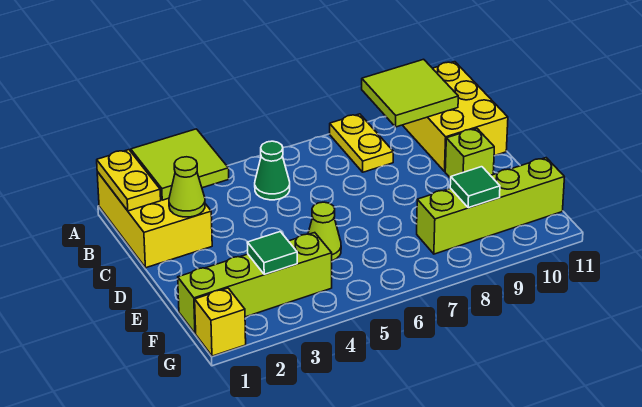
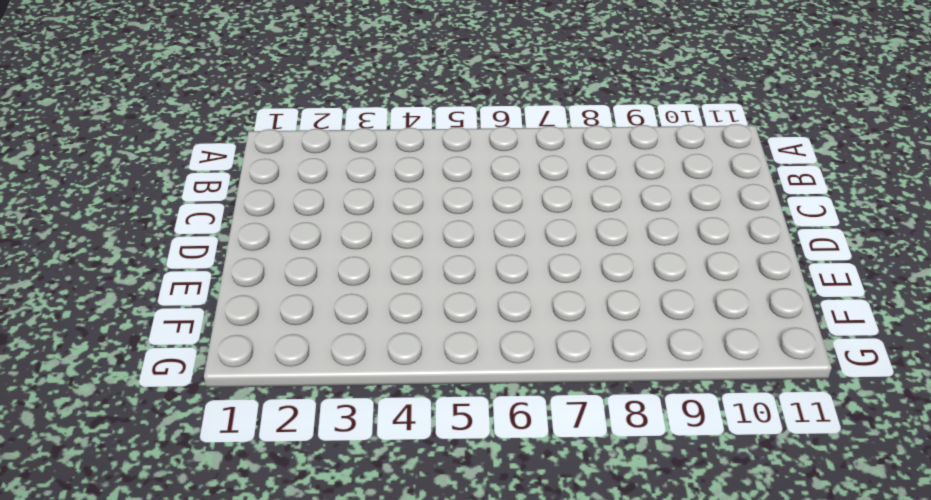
none -> yellow brick A1:C2 level 1
none -> yellow plate A8:B8 level 1
none -> yellow brick A10:C11 level 1

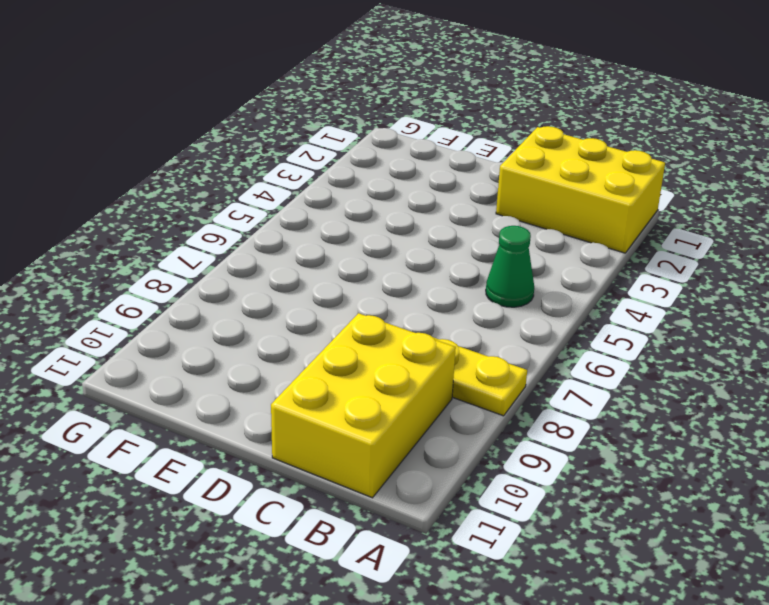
yellow brick B9:C11 level 1 -> yellow brick A10:C11 level 1
none -> lime brick D10 level 1
none -> lime cone E5 level 1
none -> lime brick F1:F4 level 1

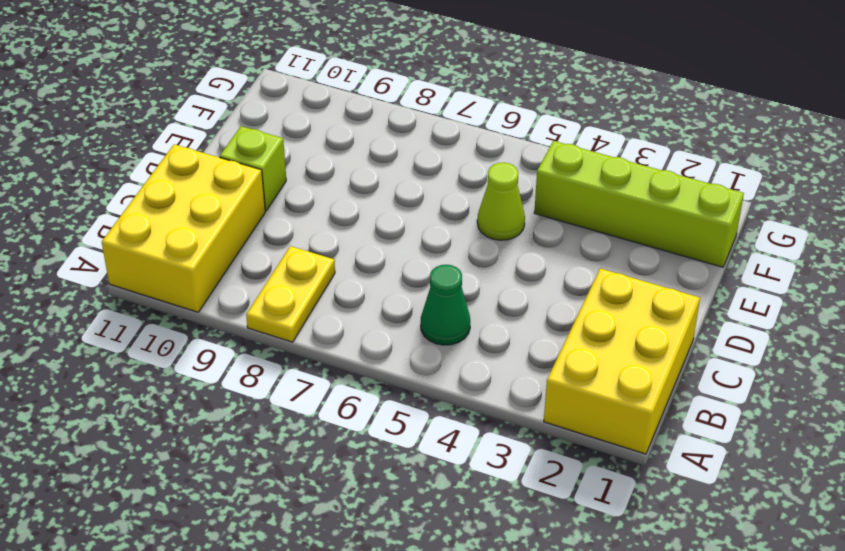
none -> lime brick F8:F11 level 1
none -> yellow brick G1 level 1
none -> yellow plate A1:B1 level 2

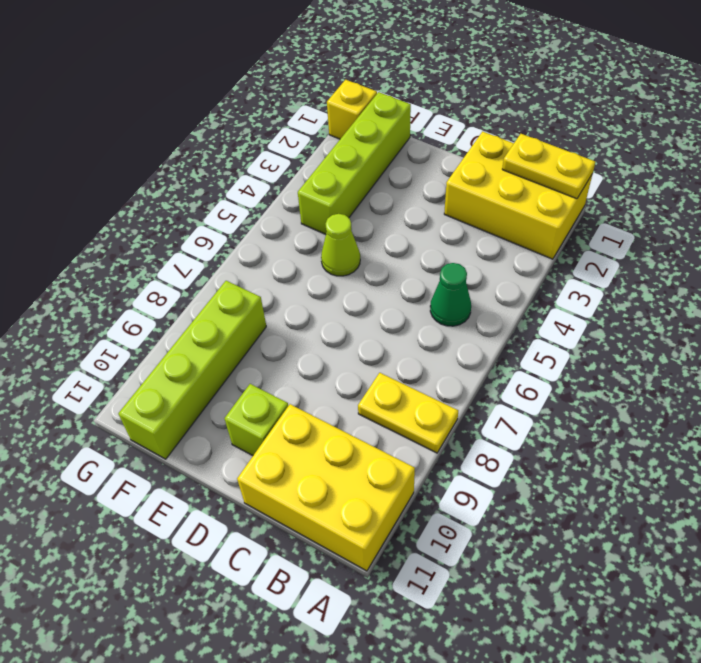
none -> lime tile A2:B3 level 2
none -> lime tile A9:B10 level 2
none -> lime cone C2 level 2

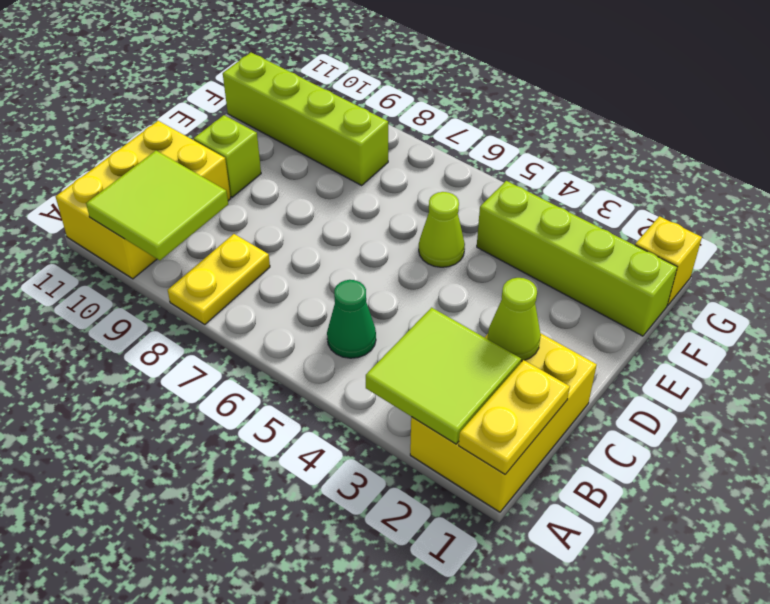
none -> green tile F3 level 2
none -> green tile F9 level 2

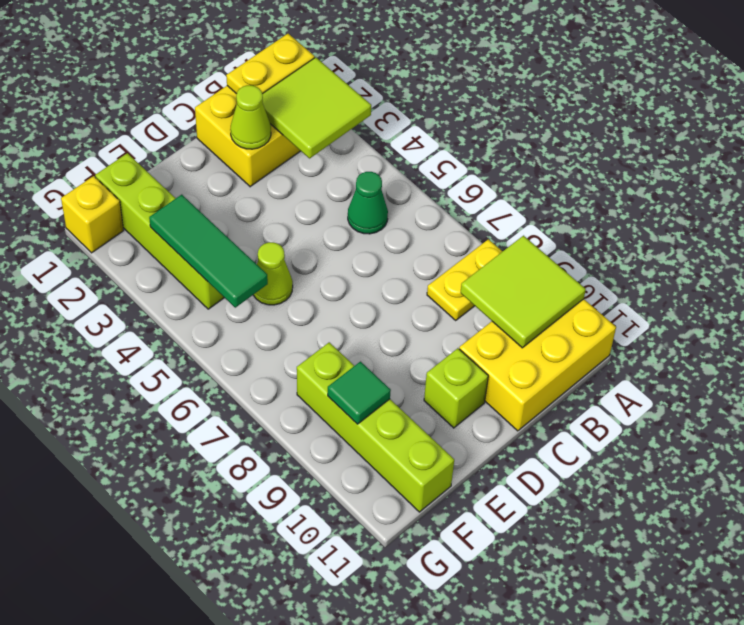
green tile F3:F5 level 2 -> green tile F3 level 2

